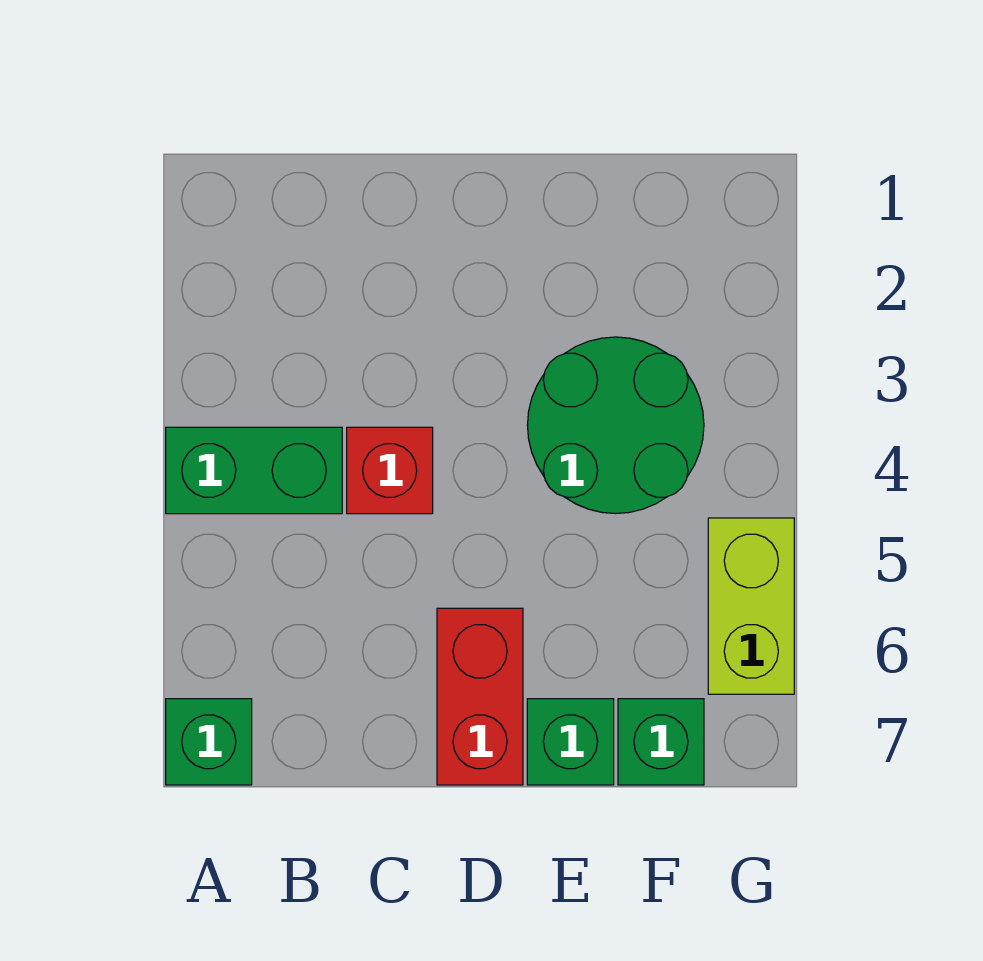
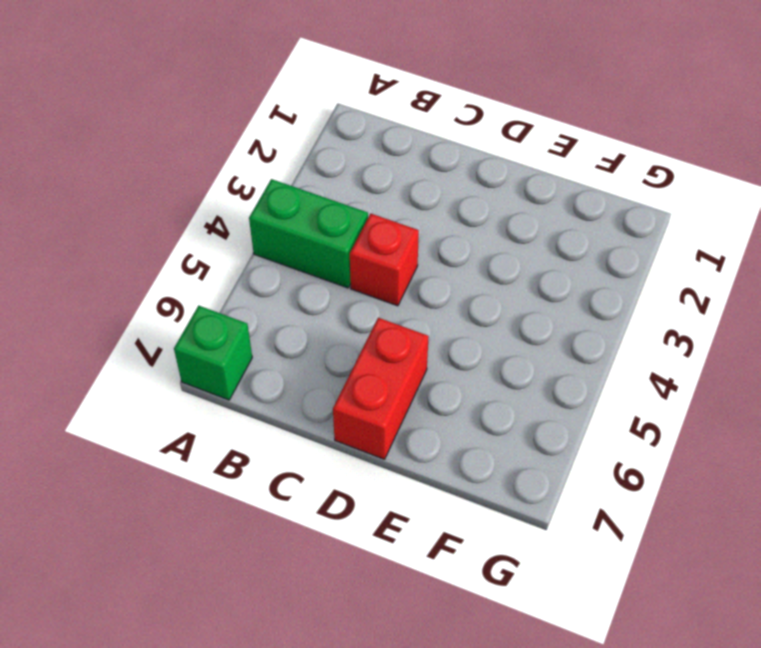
none -> green round brick E3:F4 level 1
none -> green brick E7 level 1

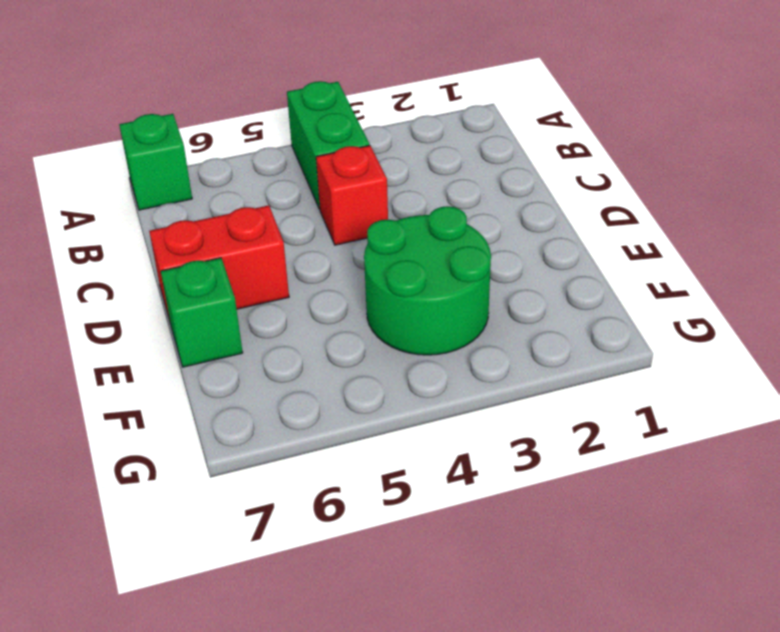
none -> green brick F7 level 1
none -> lime brick G5:G6 level 1

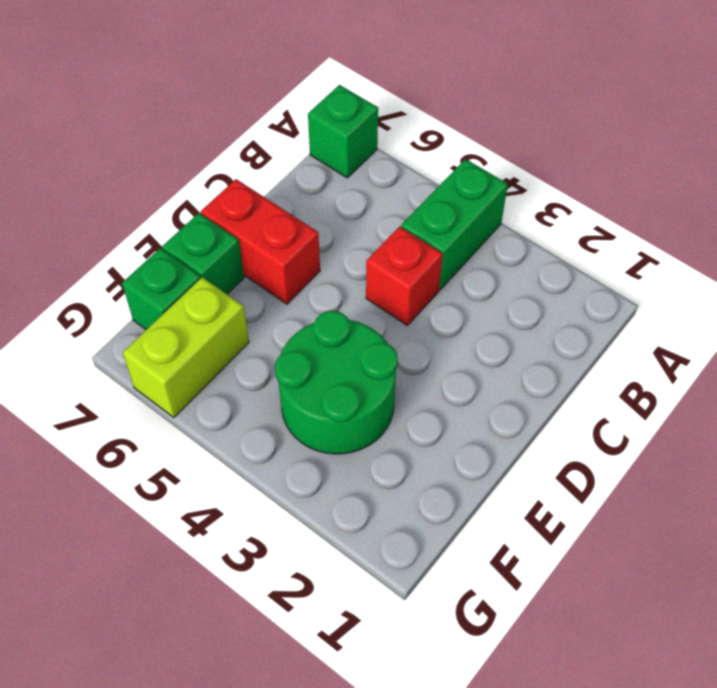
lime brick F6:G6 level 1 -> lime brick G5:G6 level 1

